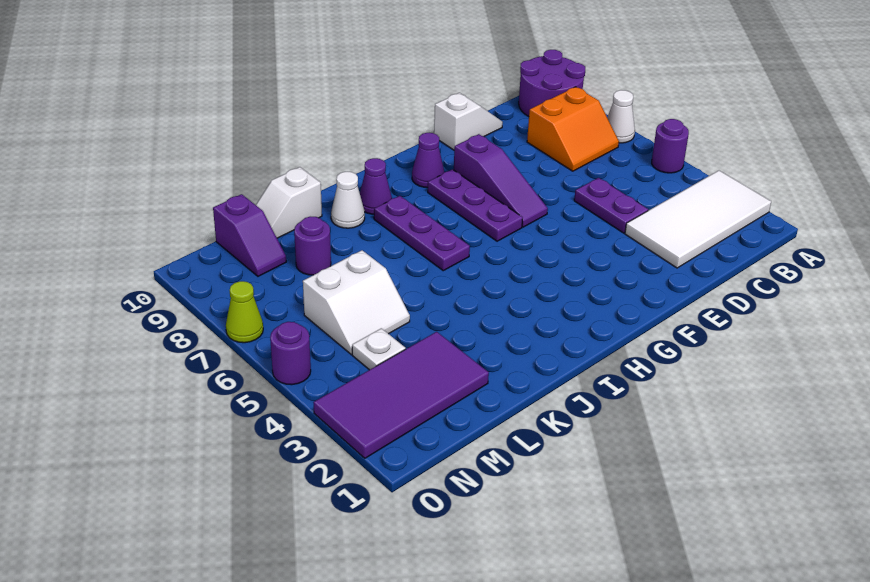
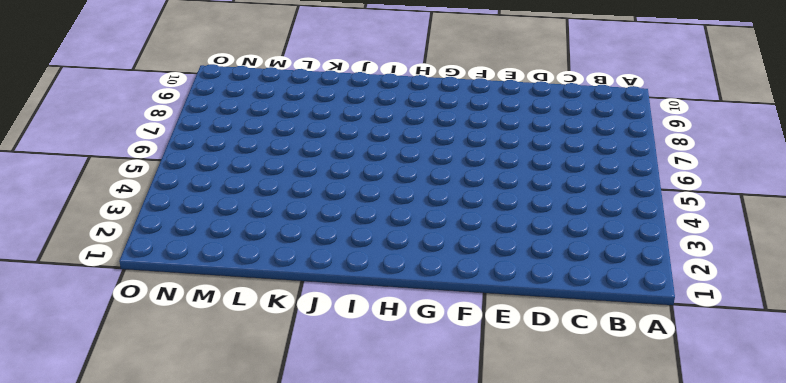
none -> white tile A2:D3 level 1
none -> purple round brick A5 level 1
none -> white cone A7 level 1

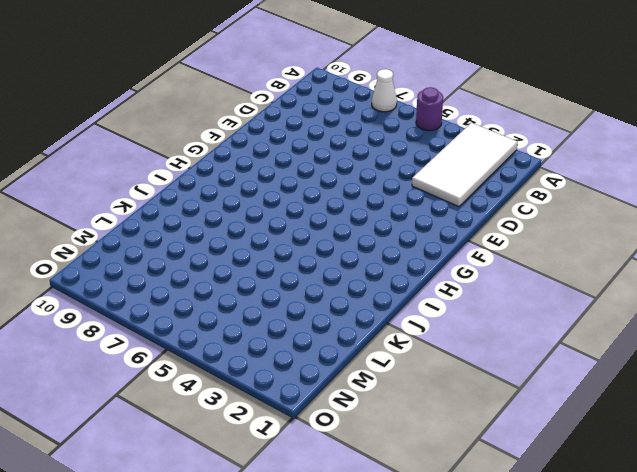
none -> purple round brick A9:B10 level 1
none -> orange slope B7:C8 level 1 top 8
none -> purple plate D4:D5 level 1

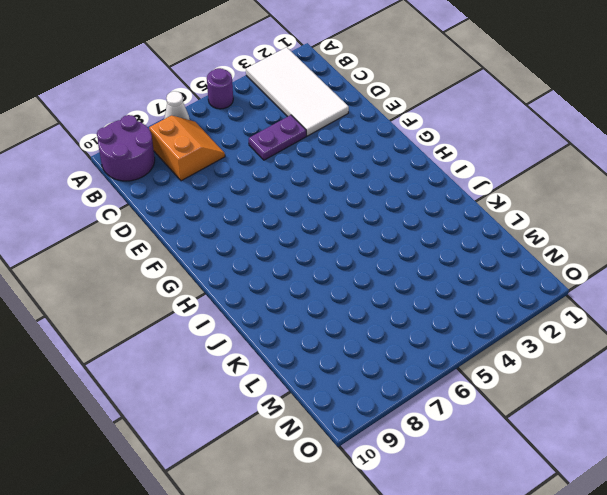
none -> white slope D10:E10 level 1 top E
none -> purple slope F6:F8 level 1 top 8
none -> purple plate G6:G8 level 1

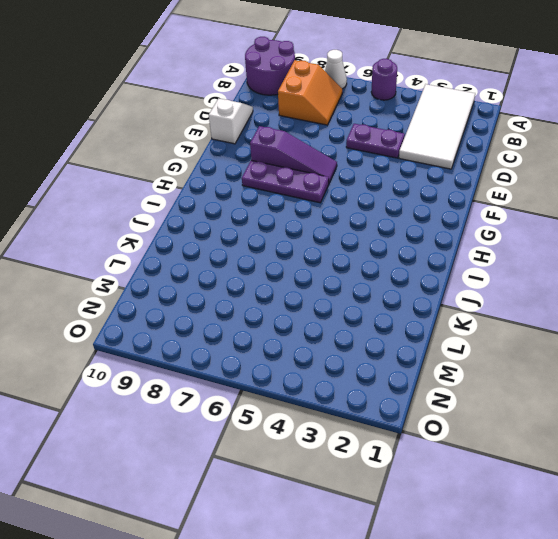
none -> purple cone G9 level 1
none -> purple plate I6:I8 level 1
none -> purple cone I9 level 1

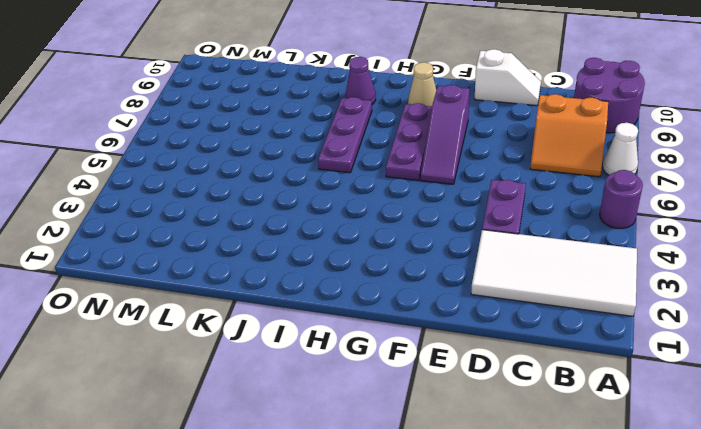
tan cone G9 level 1 -> purple cone G9 level 1
none -> white cone J9 level 1
none -> white slope K10:L10 level 1 top K
none -> purple tile L2:O3 level 1

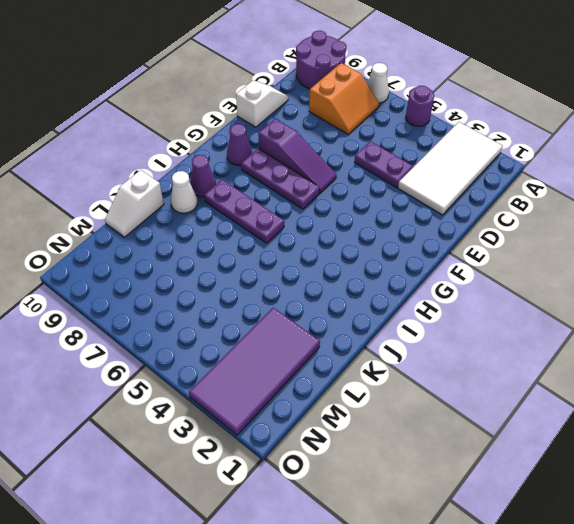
none -> white slope L5:M6 level 1 top 6
none -> purple round brick L8 level 1
none -> white plate M4 level 1

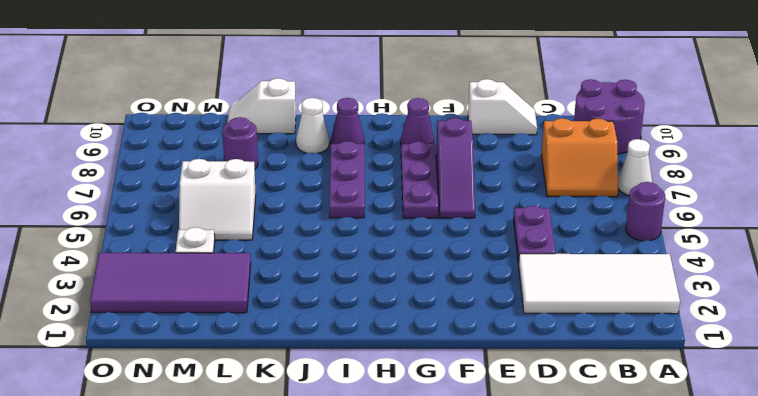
none -> purple slope M9:M10 level 1 top 10
none -> purple round brick O5 level 1
none -> lime cone O7 level 1

